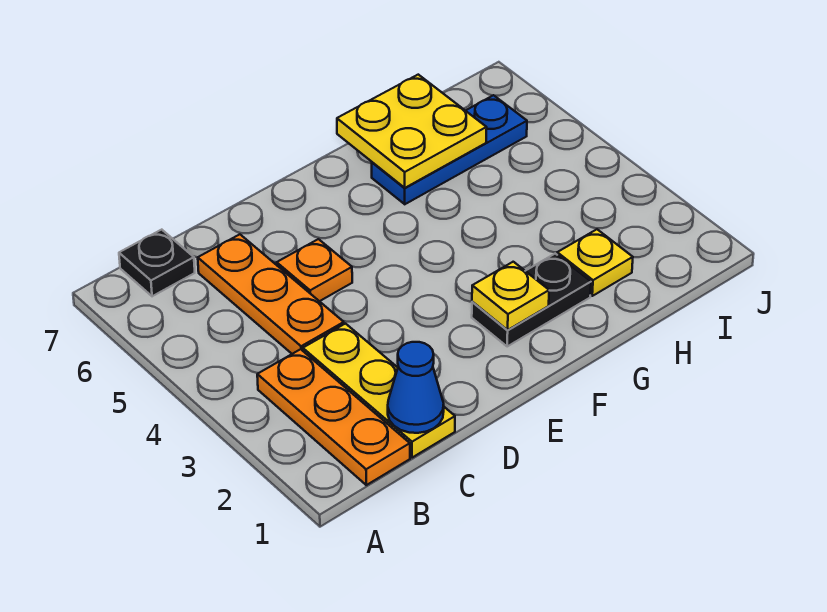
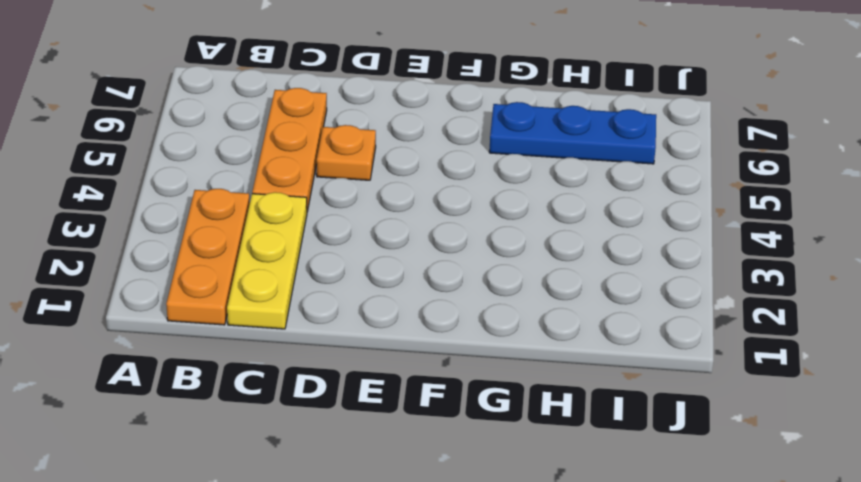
none -> black plate B7 level 1
none -> black plate F2:G2 level 1

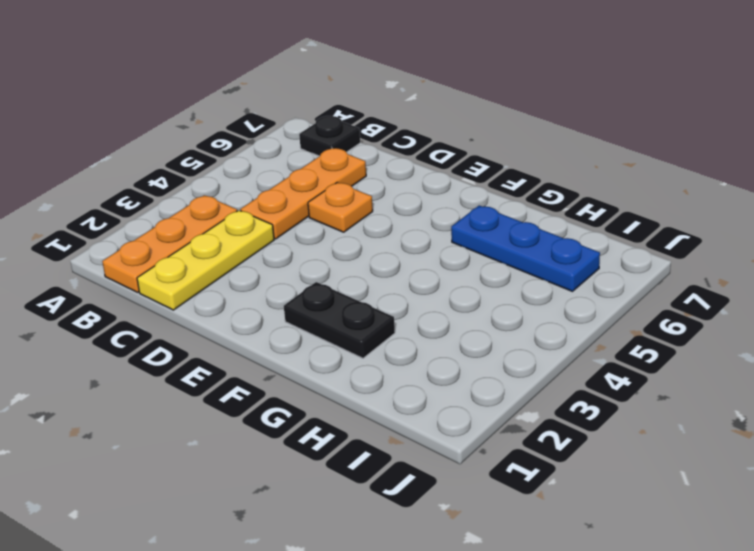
none -> yellow plate H2 level 1
none -> blue cone C1 level 2

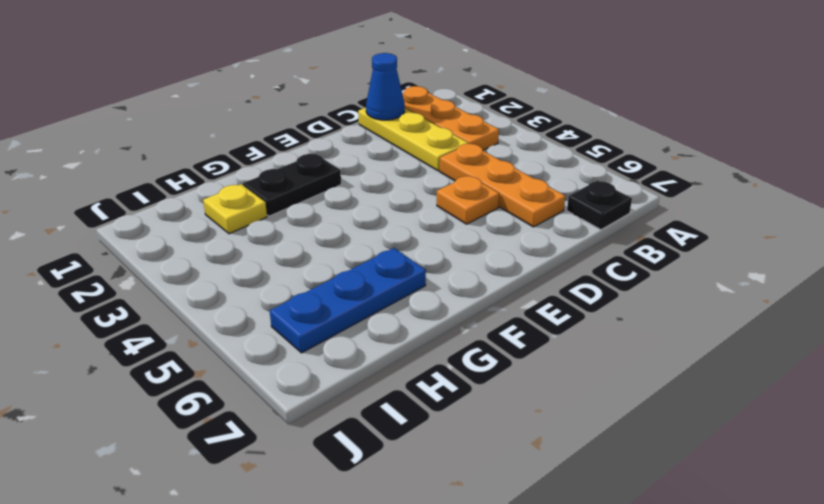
none -> yellow plate F2 level 2
none -> yellow plate G6:H7 level 2

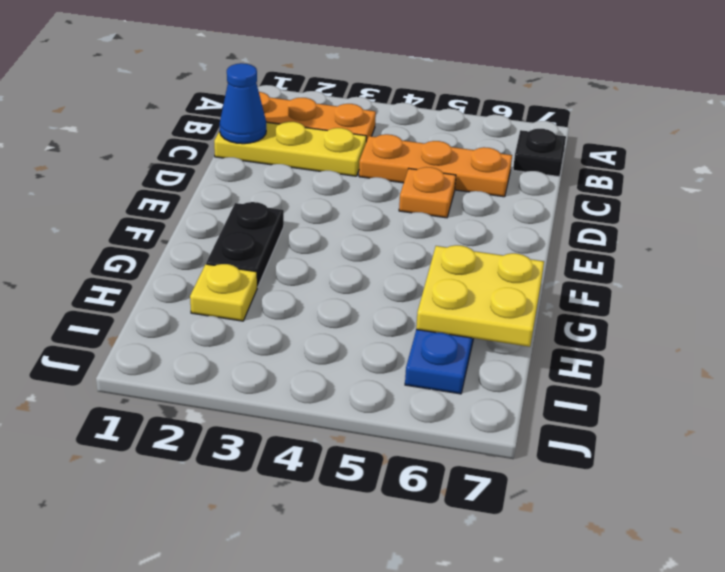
none -> yellow plate F2 level 2

